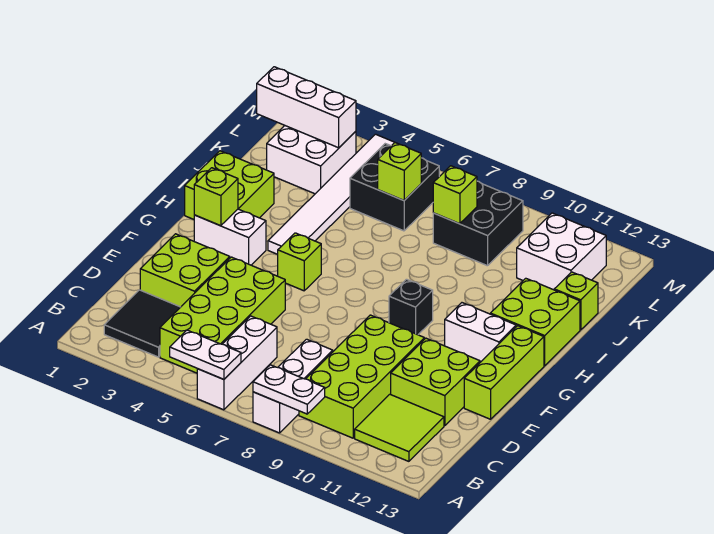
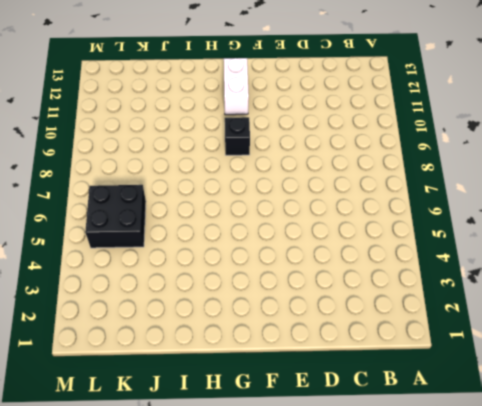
none -> white brick A6:C6 level 1
none -> white brick A8:C8 level 1
none -> black tile B2:C3 level 1

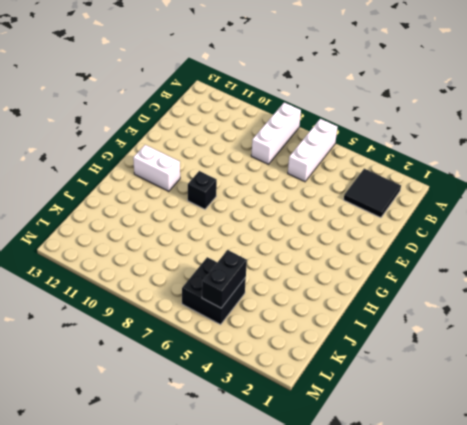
black brick K5:L5 level 2 -> none
none -> lime brick B4:E5 level 1
none -> lime brick B9:E10 level 1
none -> lime tile B11:C12 level 1

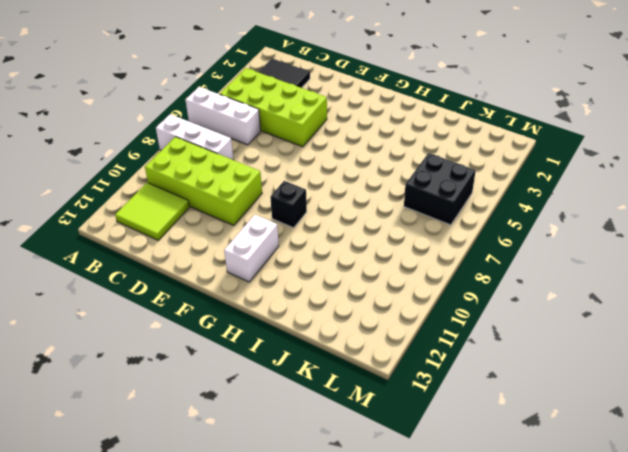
none -> lime brick D2:E3 level 1
none -> lime brick D11:E12 level 1
none -> lime brick E13:G13 level 1

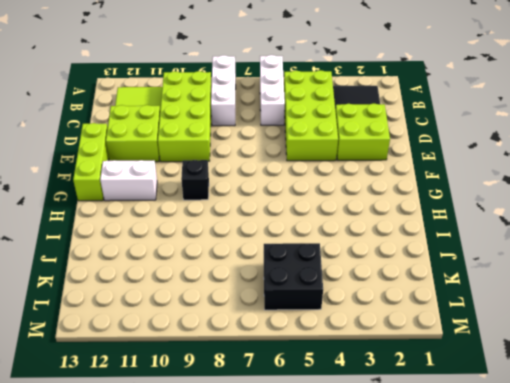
none -> white brick G2:G3 level 1
none -> lime brick G5 level 1
none -> lime brick H1:I2 level 1

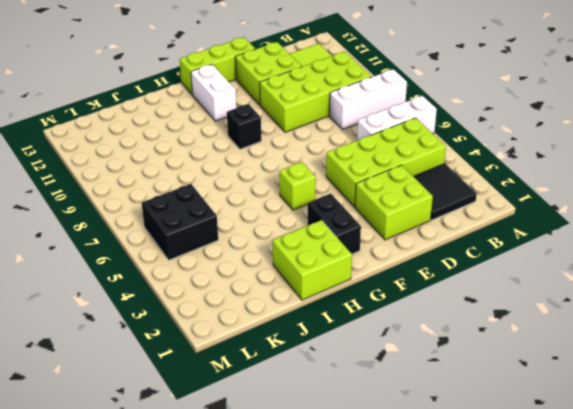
black brick G2:G3 level 1 -> white brick G2:G3 level 1
none -> white tile H4:M4 level 1
none -> lime brick H12:I13 level 1
none -> lime brick J13 level 1

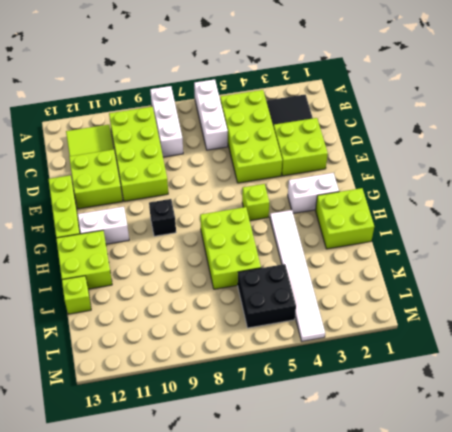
lime brick H6:J7 level 1 -> none
none -> white brick K2:L3 level 1
none -> black brick K8:L9 level 1
none -> white brick K11:L12 level 1

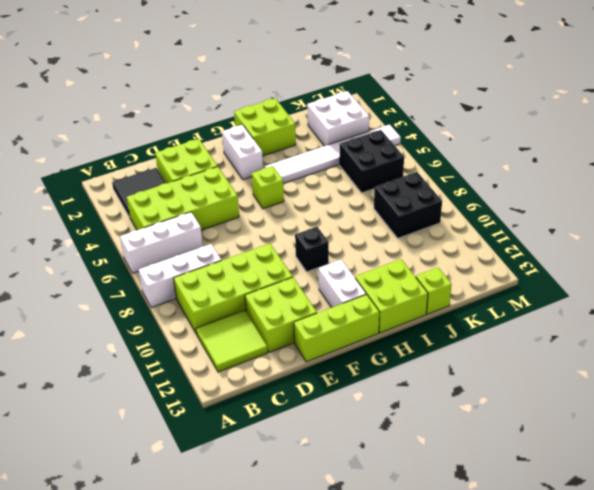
none -> white brick K11:L12 level 1
none -> white plate A5:A6 level 2
none -> white plate A8:A9 level 2

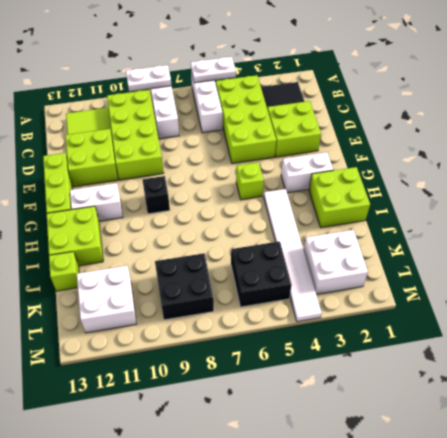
none -> lime brick G2 level 2
none -> lime brick K6 level 2
none -> lime brick K8 level 2

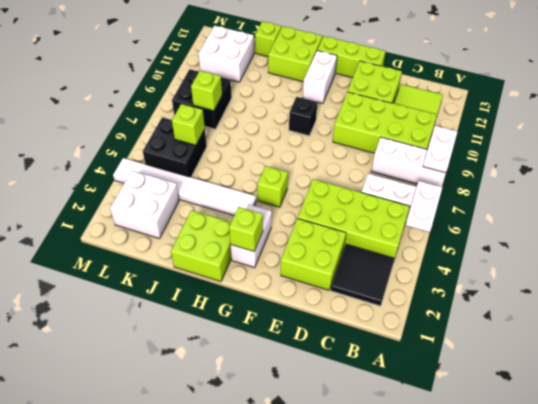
none -> white brick L1:L3 level 2

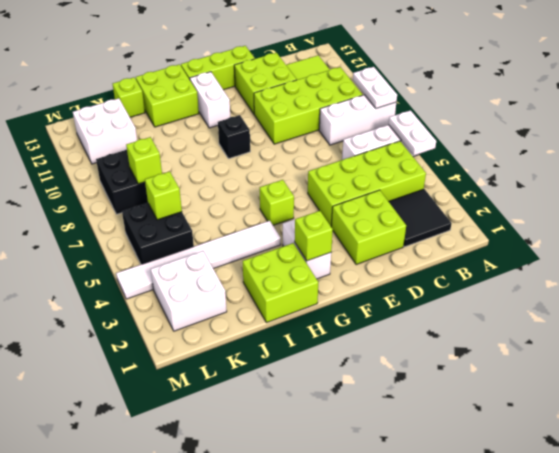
none -> white brick L1:L3 level 2

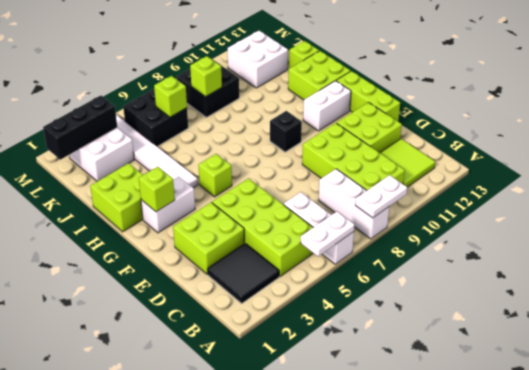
black brick L1:L3 level 2 -> white brick L1:L3 level 2

